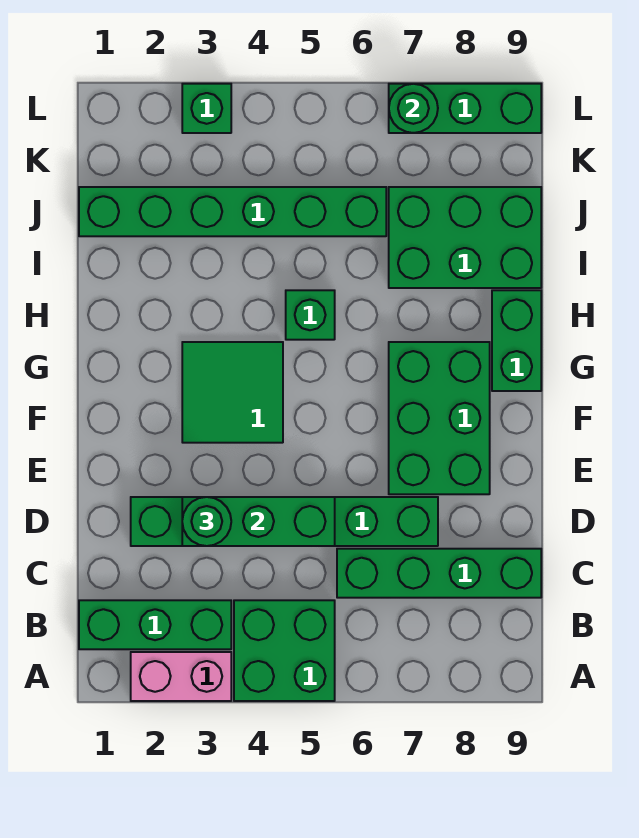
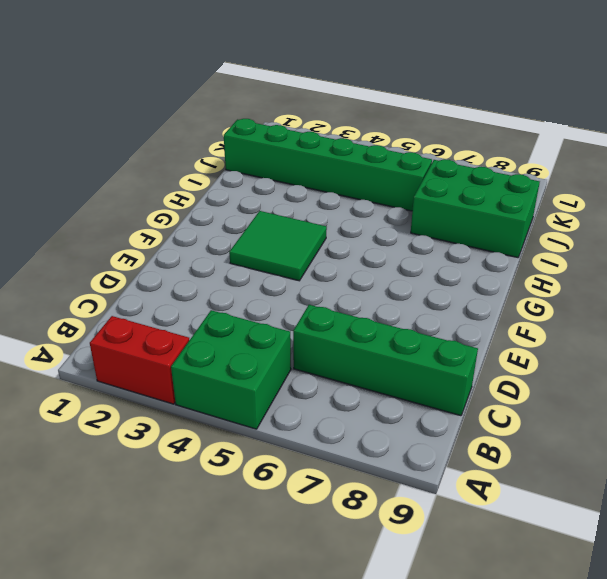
red brick A2:A3 level 1 -> pink brick A2:A3 level 1
none -> green brick B1:B3 level 1
none -> green brick D2:D7 level 1
none -> green brick E7:G8 level 1

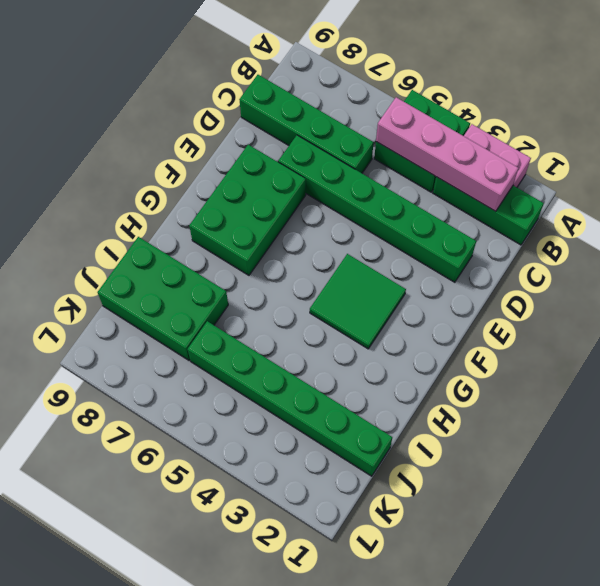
pink brick B2:B5 level 2 -> none
none -> green brick G9:H9 level 1
none -> green brick H5 level 1
none -> green brick L3 level 1

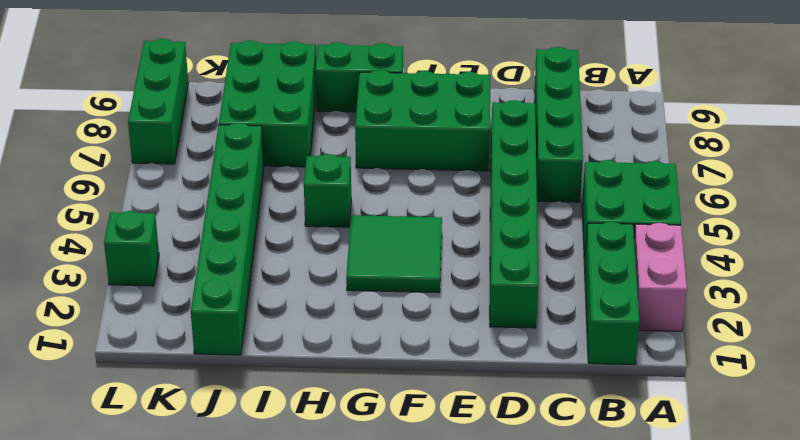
none -> green brick D3:D5 level 2
none -> green round brick L7 level 2
none -> green round brick D3 level 3

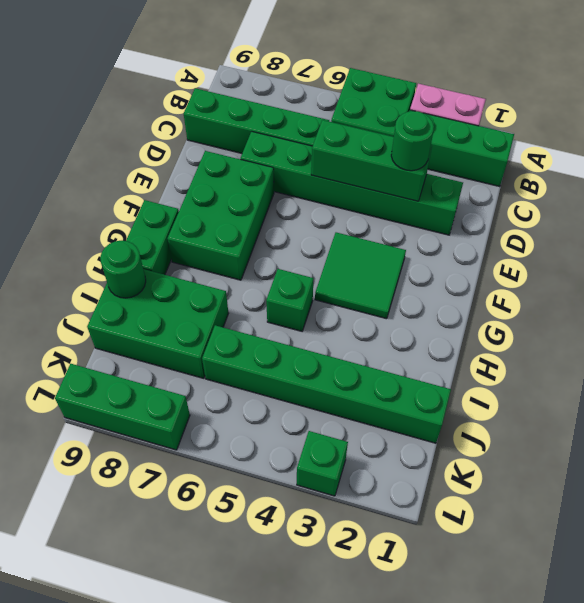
green round brick I9 level 2 -> green round brick L7 level 2

